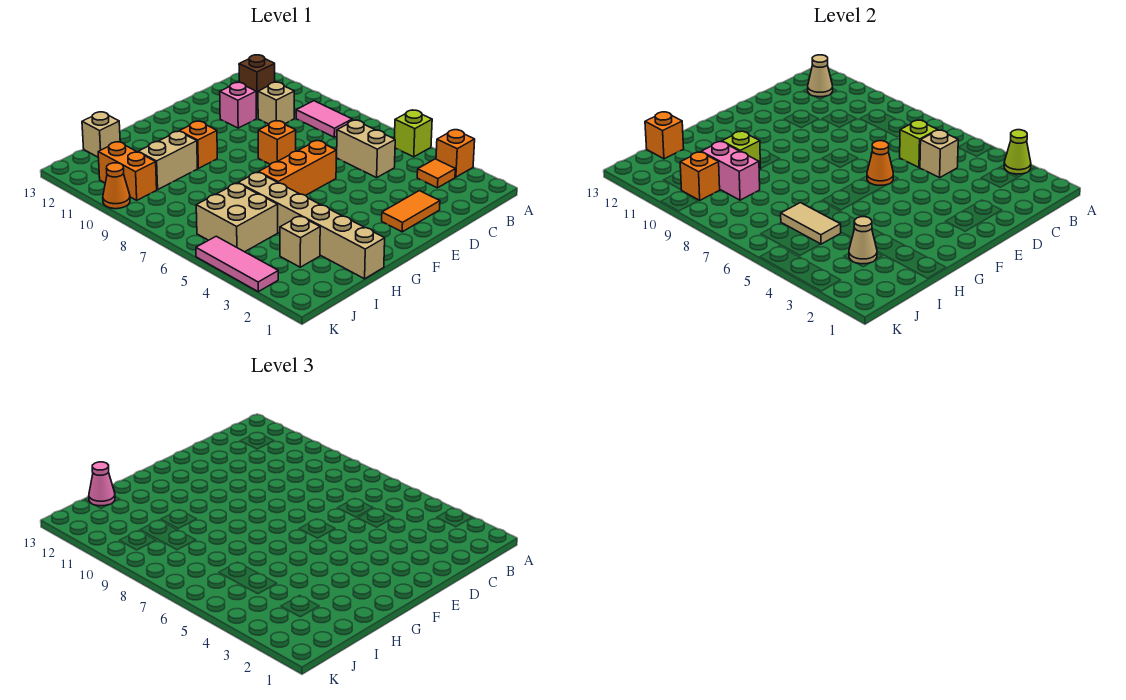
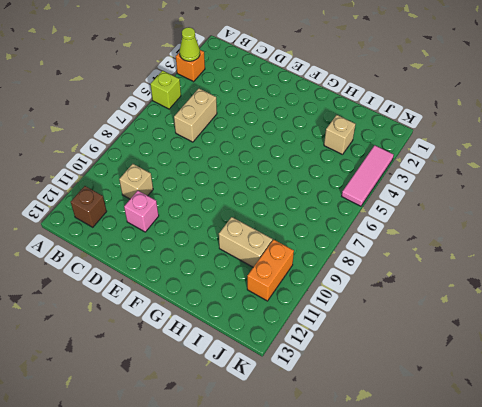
none -> orange tile B3 level 1
none -> pink tile B8:B9 level 1
none -> orange tile D2:E2 level 1
none -> orange brick E6:G6 level 1

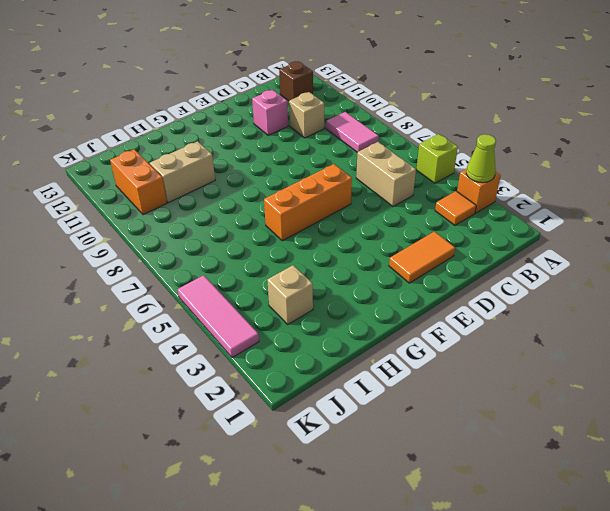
none -> orange brick E8 level 1
none -> orange brick G10 level 1
none -> tan brick H1:H6 level 1
none -> tan brick I5:J6 level 1

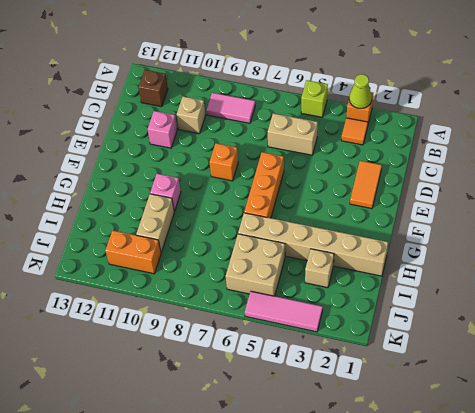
pink brick G10 level 1 -> orange brick G10 level 1
none -> tan brick I13 level 1
none -> orange cone K10 level 1
none -> tan cone B12 level 2
none -> tan brick C5 level 2

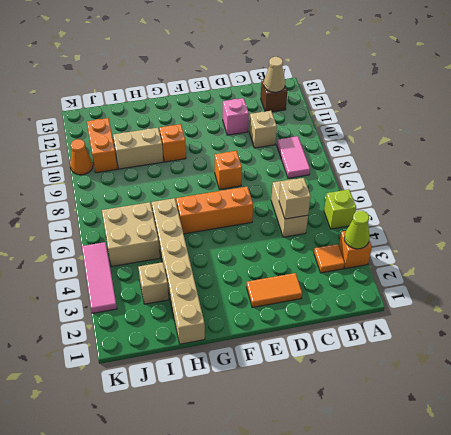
none -> tan brick I13 level 1
none -> lime brick C6 level 2
none -> orange cone E6 level 2
none -> lime brick H10 level 2

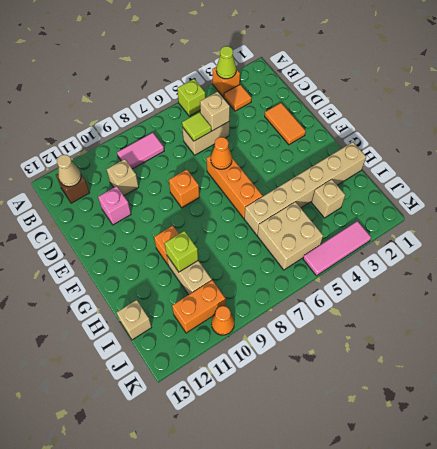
lime tile C6 level 2 -> lime brick C6 level 2
none -> tan cone I3 level 2
none -> tan tile I5:I6 level 2
none -> pink brick I9:I10 level 2
none -> orange brick I13 level 2

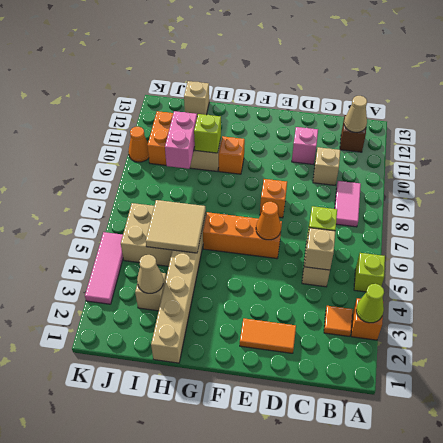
tan tile H5:I6 level 2 -> tan tile I5:I6 level 2
none -> orange brick I13 level 2
none -> orange brick J10 level 2
none -> pink cone I13 level 3

